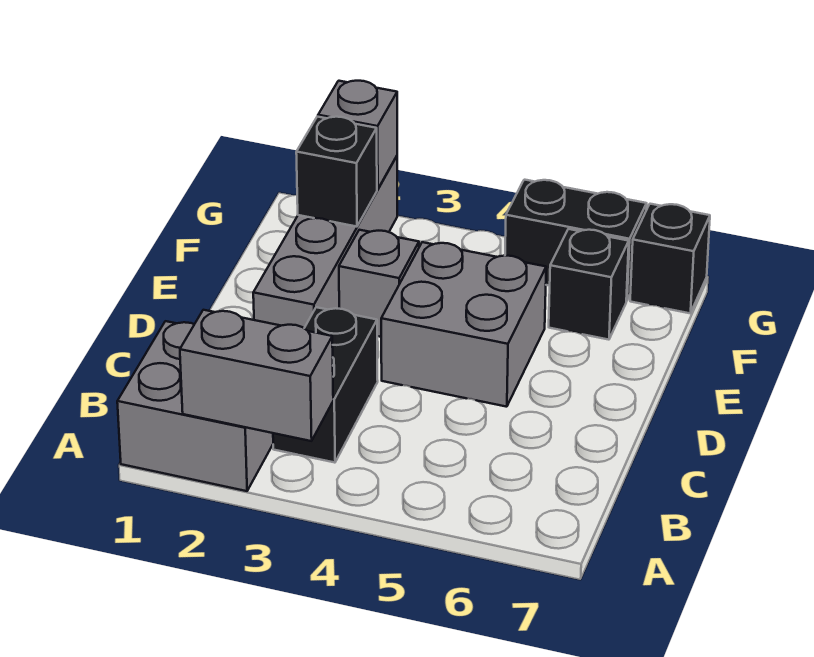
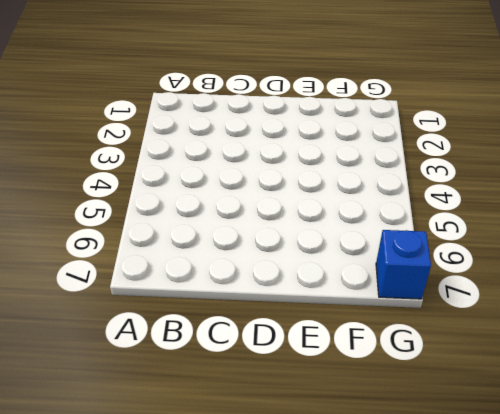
blue brick G7 level 1 -> black brick G7 level 1
none -> grey brick A1:B2 level 1
none -> black brick B3:C3 level 1

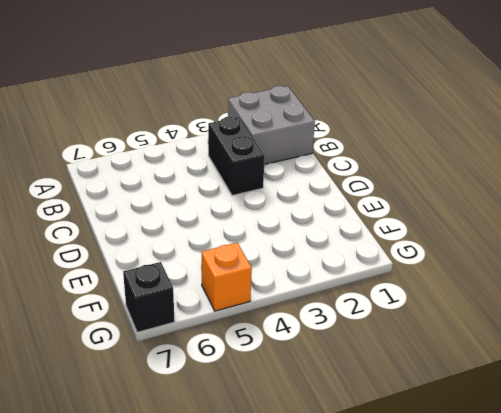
orange brick G5 level 1 -> black brick G5:G6 level 1
none -> grey brick D2:G2 level 1
none -> grey brick D4:E5 level 1

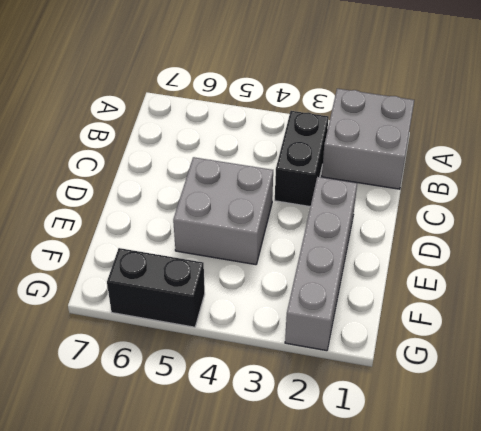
none -> grey brick E3 level 1
none -> black brick F6 level 1

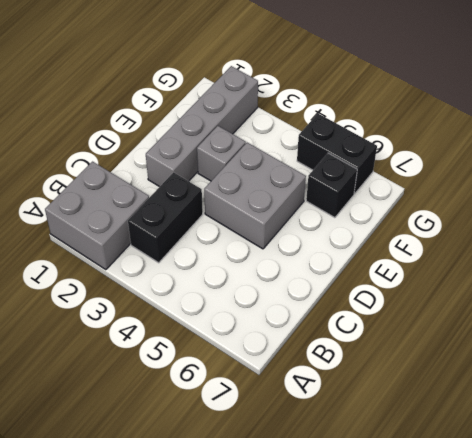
none -> black brick G7 level 1
none -> grey brick A2:A3 level 2

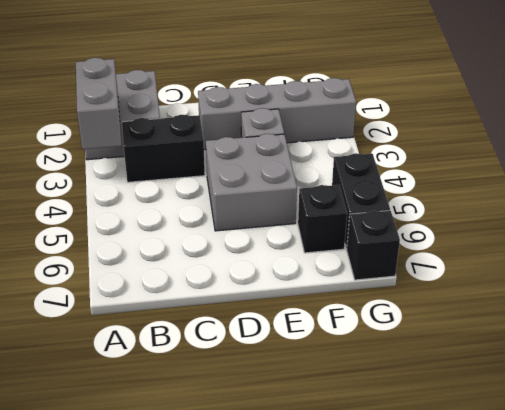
none -> black brick F2 level 2
none -> grey brick G2 level 2

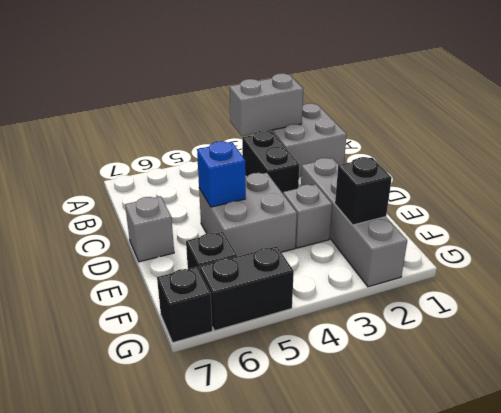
blue brick D5 level 2 -> none
grey brick D7 level 1 -> grey brick G2 level 2

